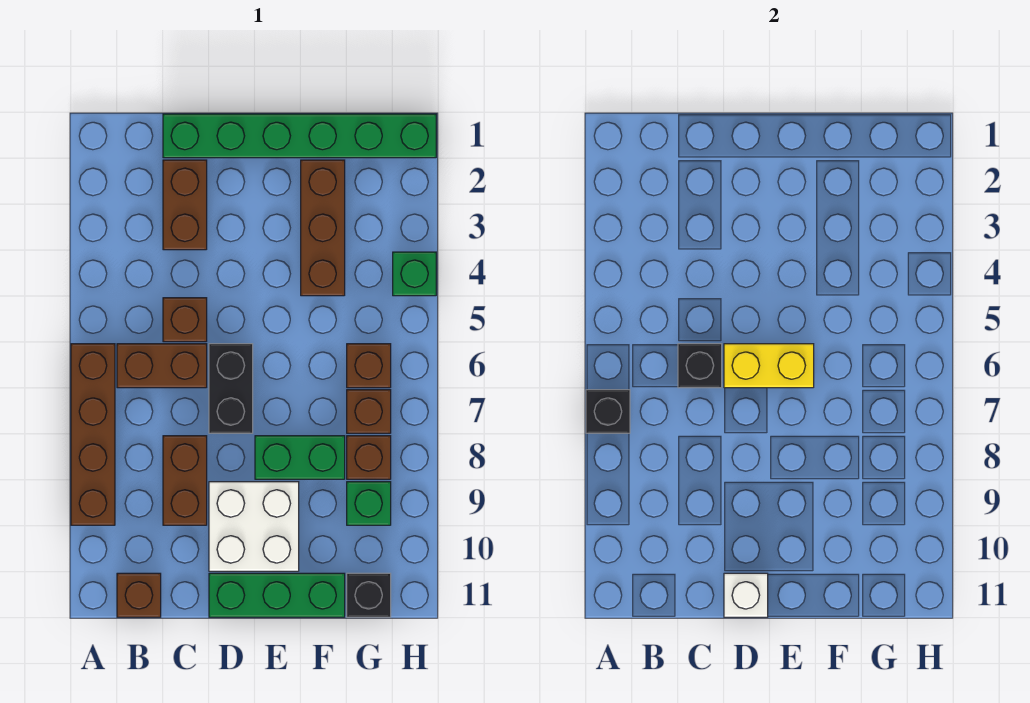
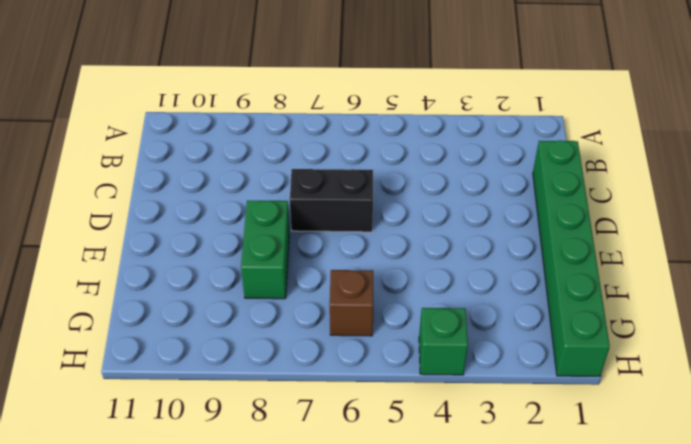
none -> brown brick A6:A9 level 1
none -> brown brick B6:C6 level 1
none -> brown brick B11 level 1

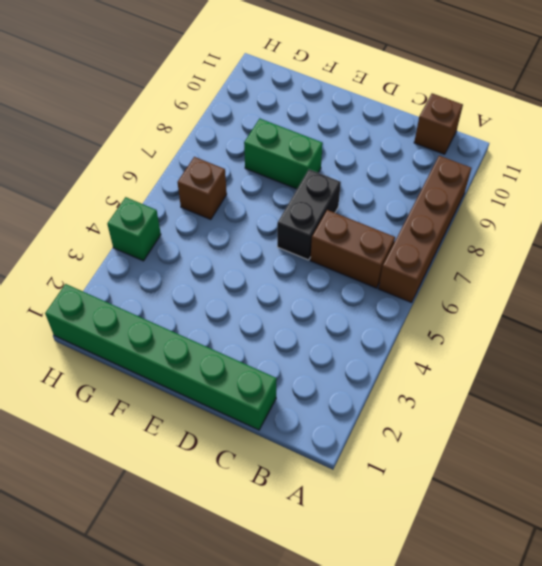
none -> brown brick C2:C3 level 1
none -> brown brick C5 level 1
none -> brown brick C8:C9 level 1

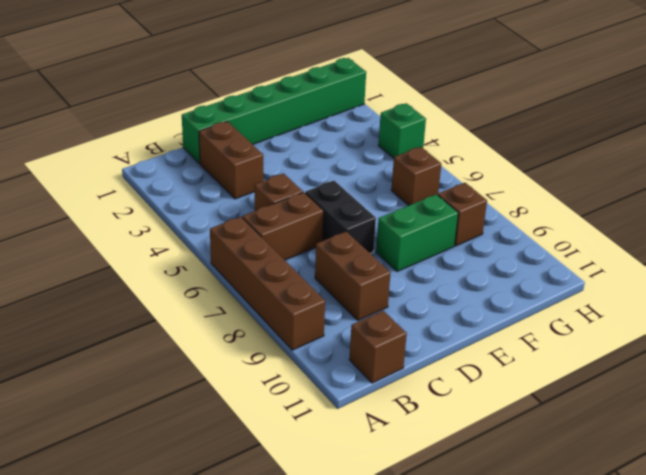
none -> white brick D9:E10 level 1
none -> green brick D11:F11 level 1
none -> brown brick F2:F4 level 1

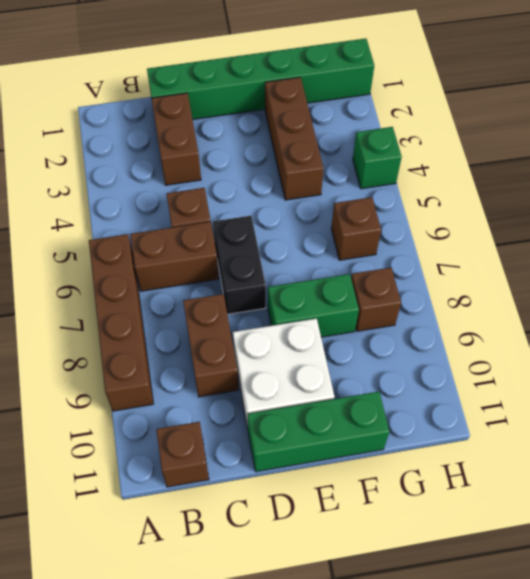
none -> brown brick G7 level 1
none -> green brick G9 level 1
none -> black brick G11 level 1

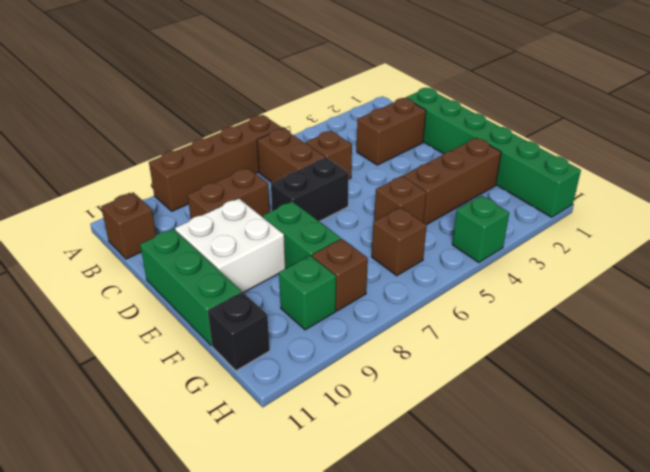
brown brick F5 level 1 -> brown brick G7 level 1
none -> black brick A7 level 2
none -> black brick C6 level 2
none -> yellow brick D6:E6 level 2

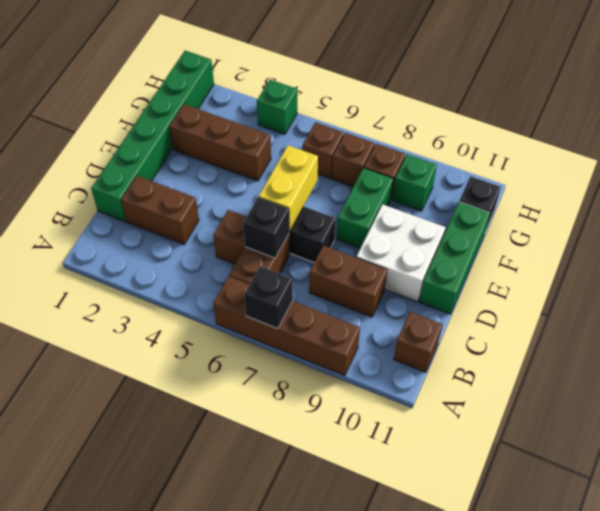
none -> white brick D11 level 2

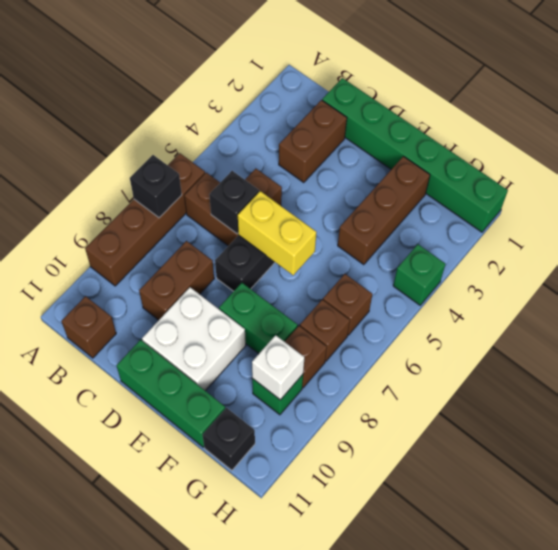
white brick G9 level 2 -> white brick D11 level 2

